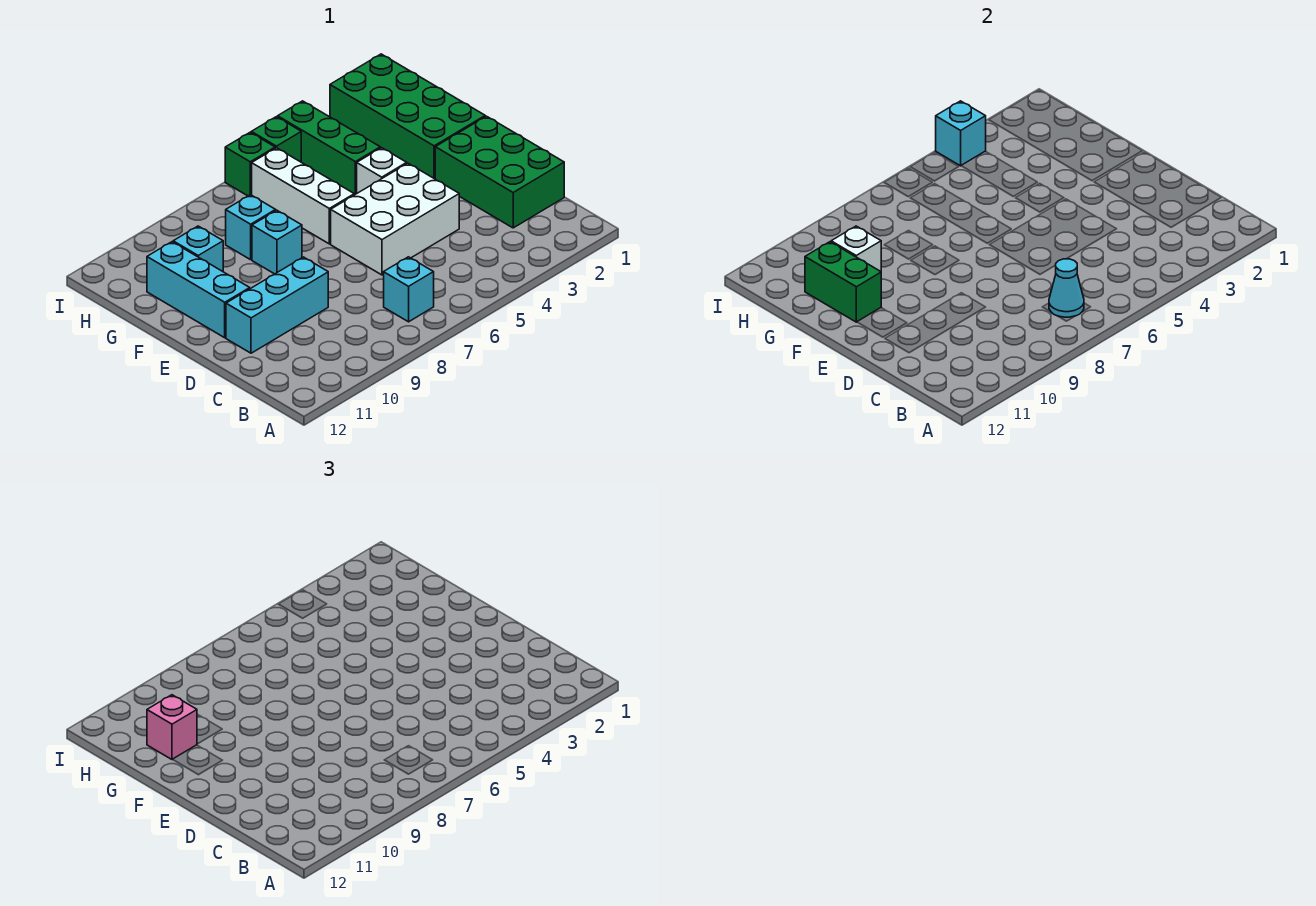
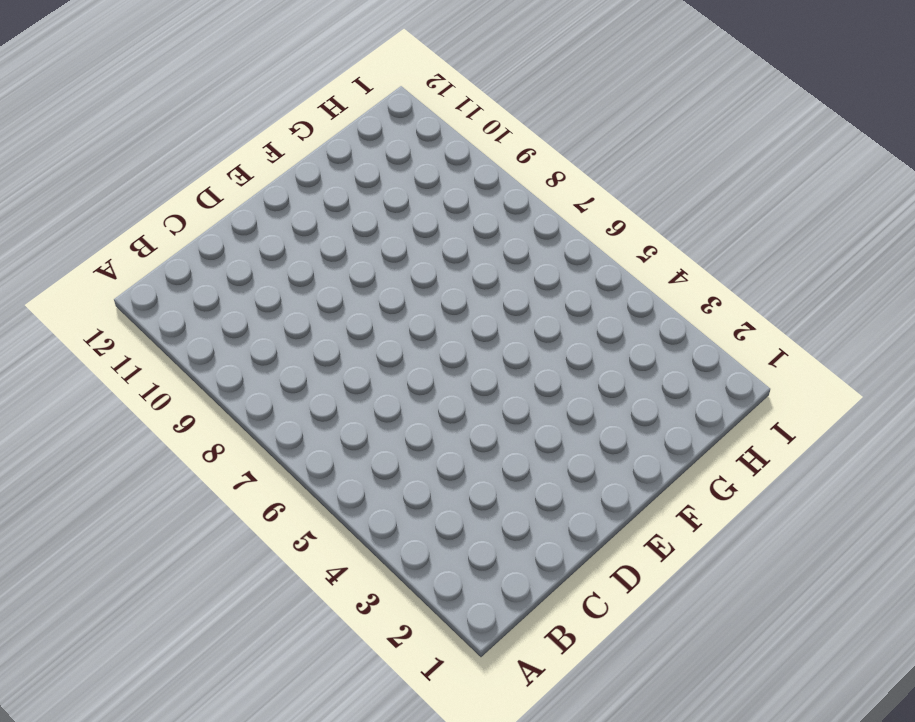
none -> cyan brick B7 level 1
none -> green brick C1:E2 level 1
none -> white brick D4:E6 level 1

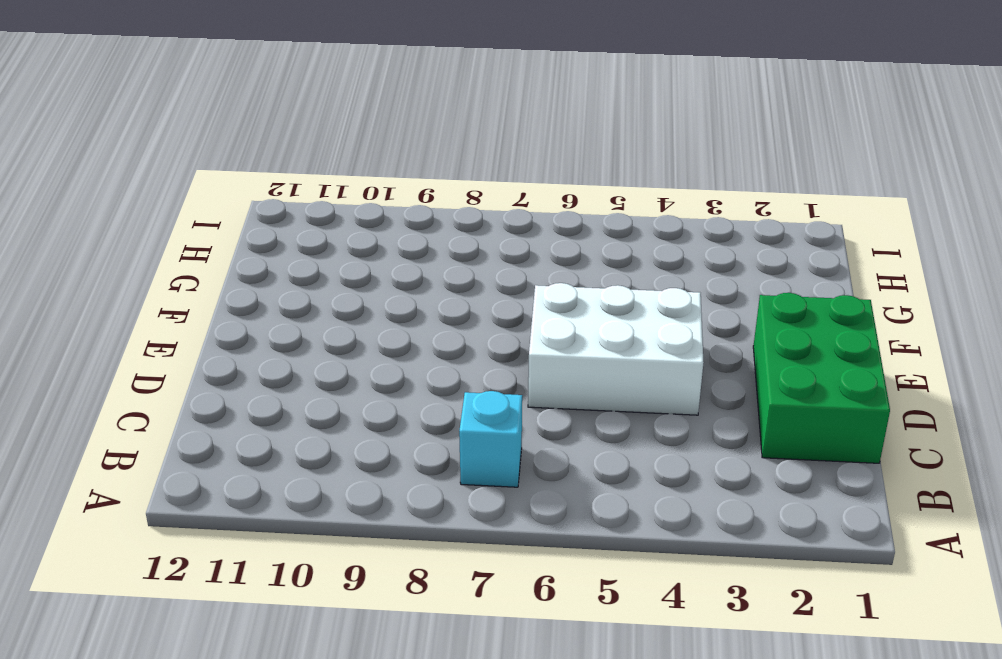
none -> cyan brick D9:D11 level 1
none -> cyan brick E11:G11 level 1
none -> green brick F1:I2 level 1

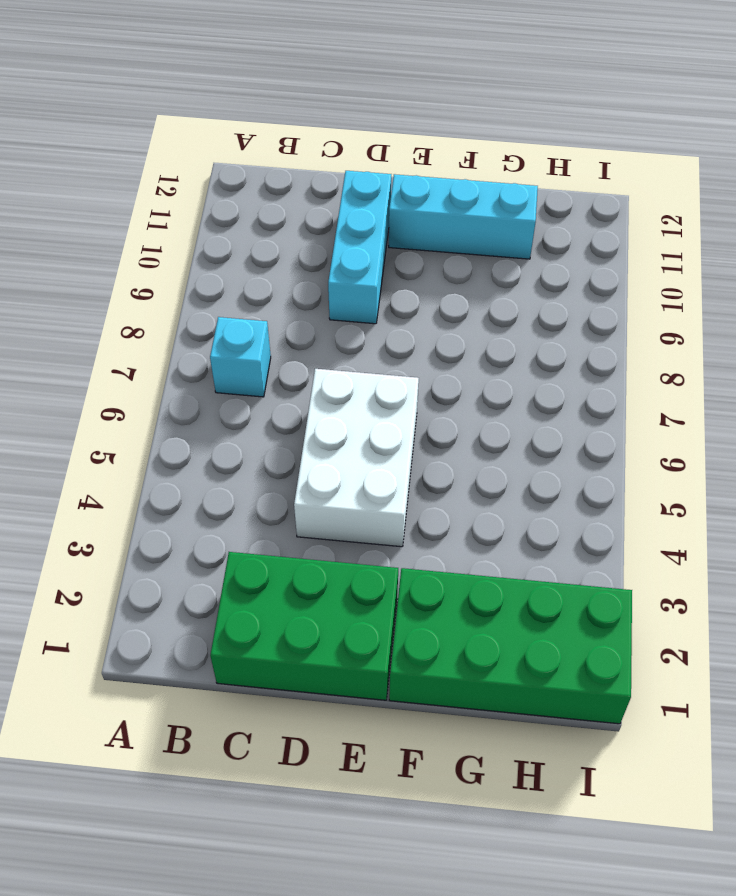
none -> white brick F4 level 1
none -> white brick F6:H6 level 1
none -> cyan brick F8 level 1

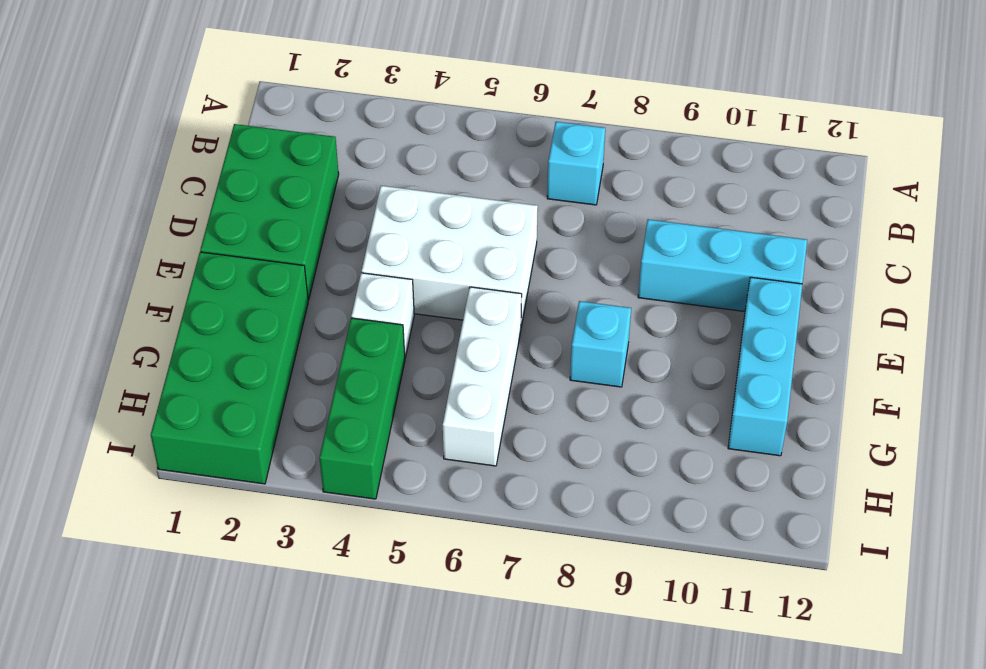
none -> cyan brick G8 level 1
none -> cyan brick G10 level 1
none -> green brick I5 level 1

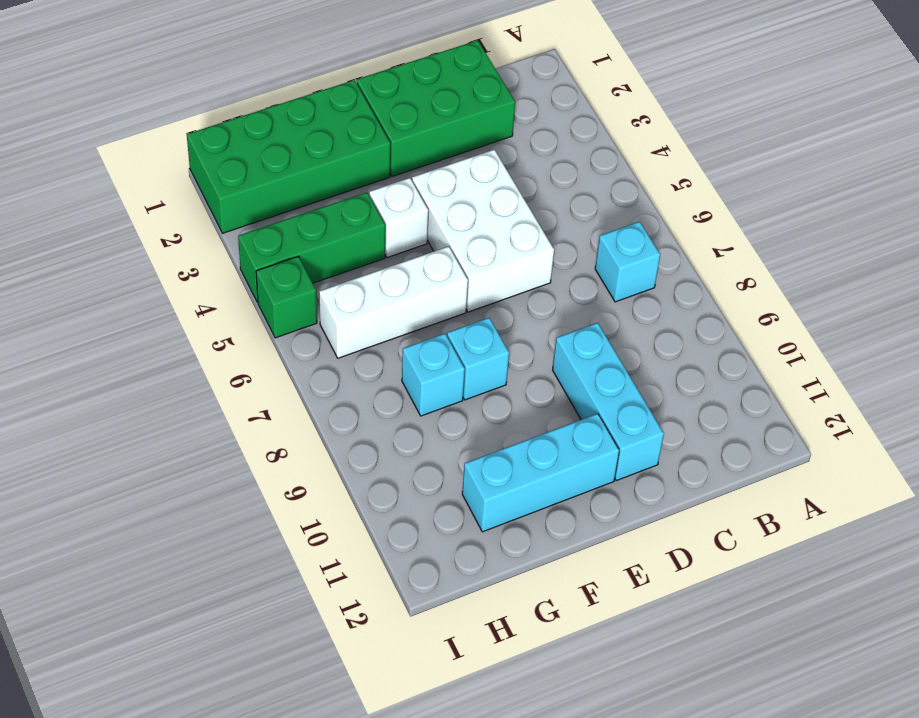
none -> cyan brick G10 level 1
none -> green brick I6 level 1
none -> cyan cone B7 level 2

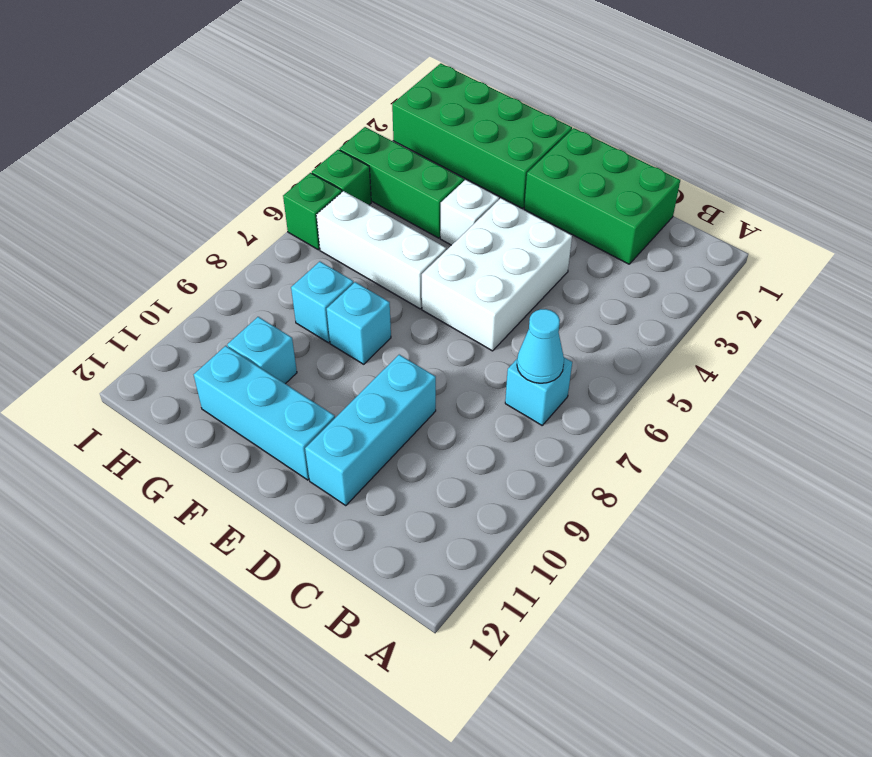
none -> green brick F11:G11 level 2
none -> white brick G10 level 2
none -> cyan brick I4 level 2

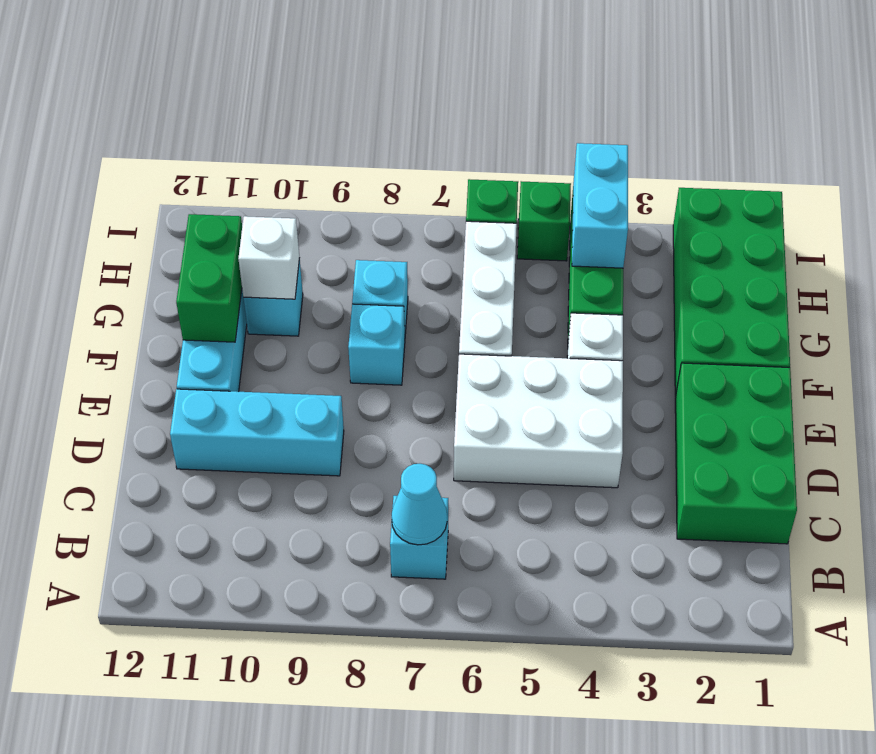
cyan brick H4:I4 level 2 -> cyan brick I4 level 2
none -> pink brick G11 level 3

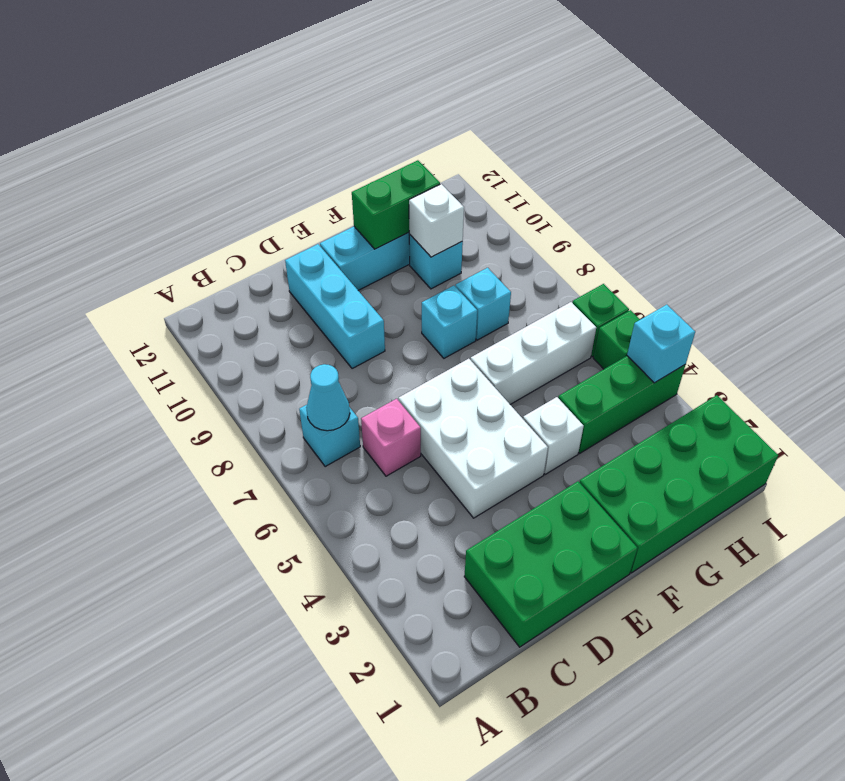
pink brick C6 level 1 -> pink brick G11 level 3

